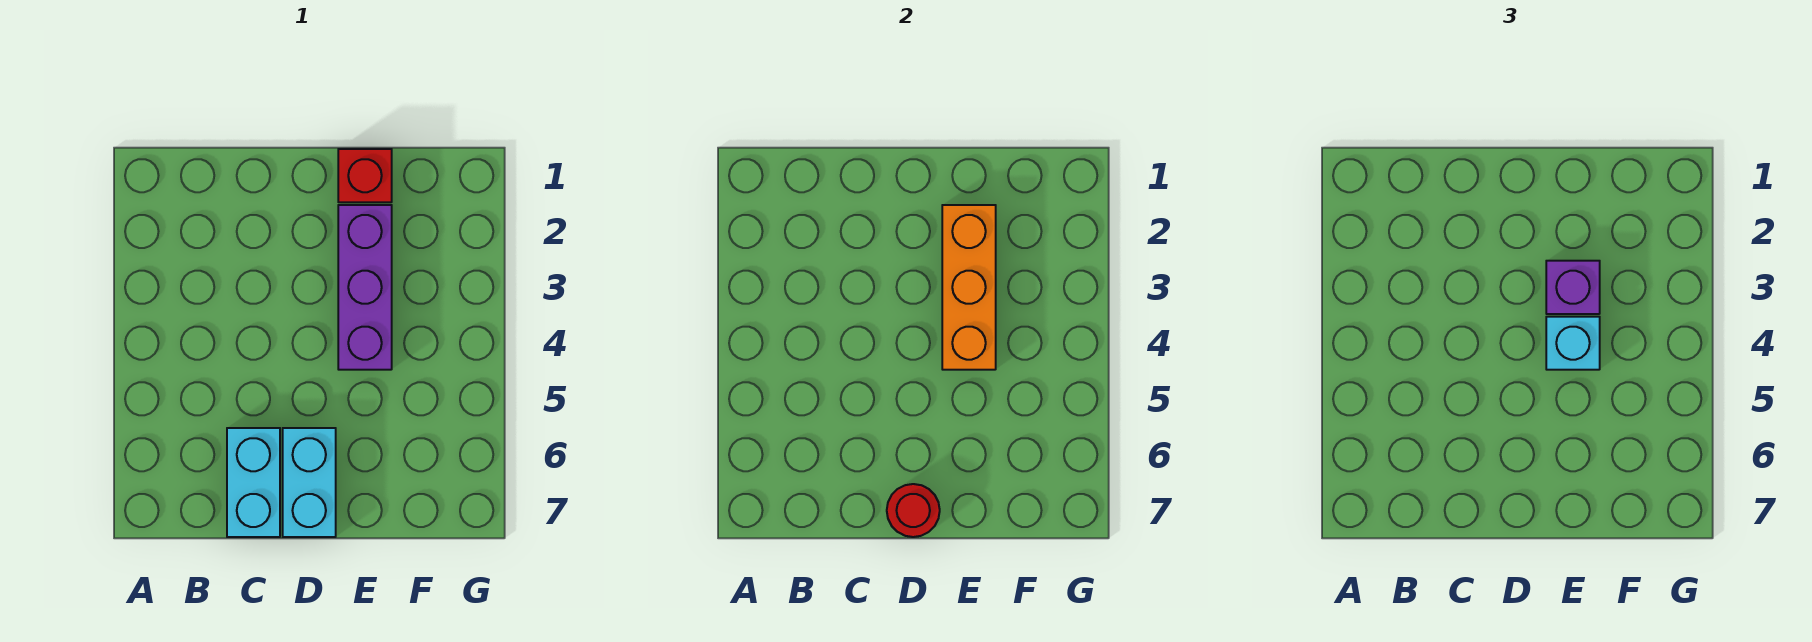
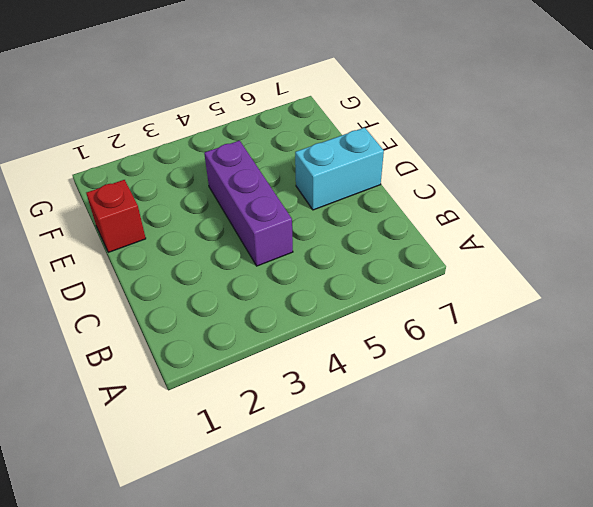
purple brick C4:E4 level 1 -> purple brick E2:E4 level 1
none -> cyan brick C6:C7 level 1
none -> red round brick D7 level 2

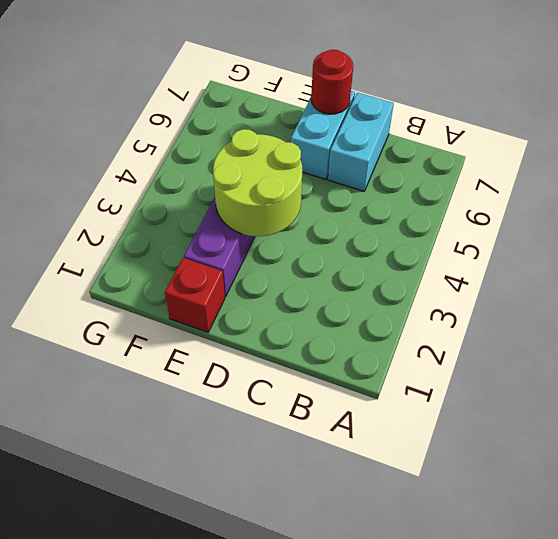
lime round brick D3:E4 level 2 -> orange brick E2:E4 level 2
none -> purple brick E3 level 3
none -> cyan brick E4 level 3

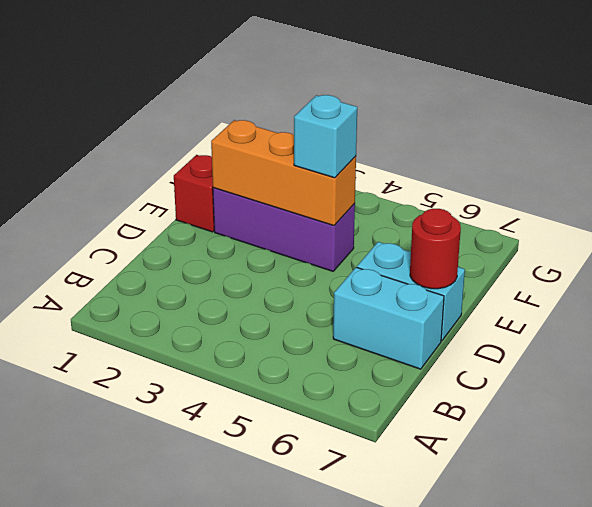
none -> purple brick E3 level 3

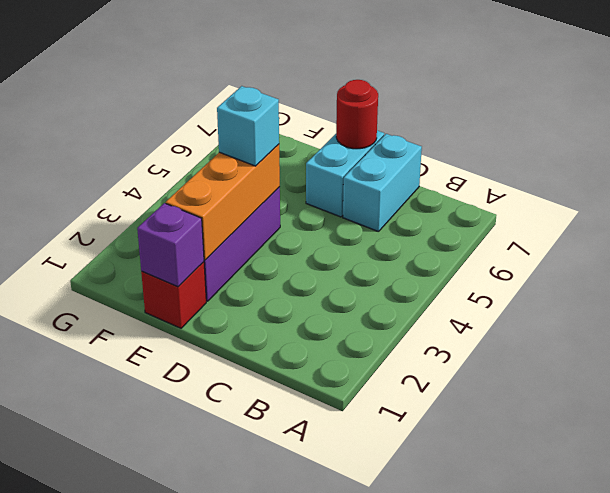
purple brick E1 level 2 -> purple brick E3 level 3

